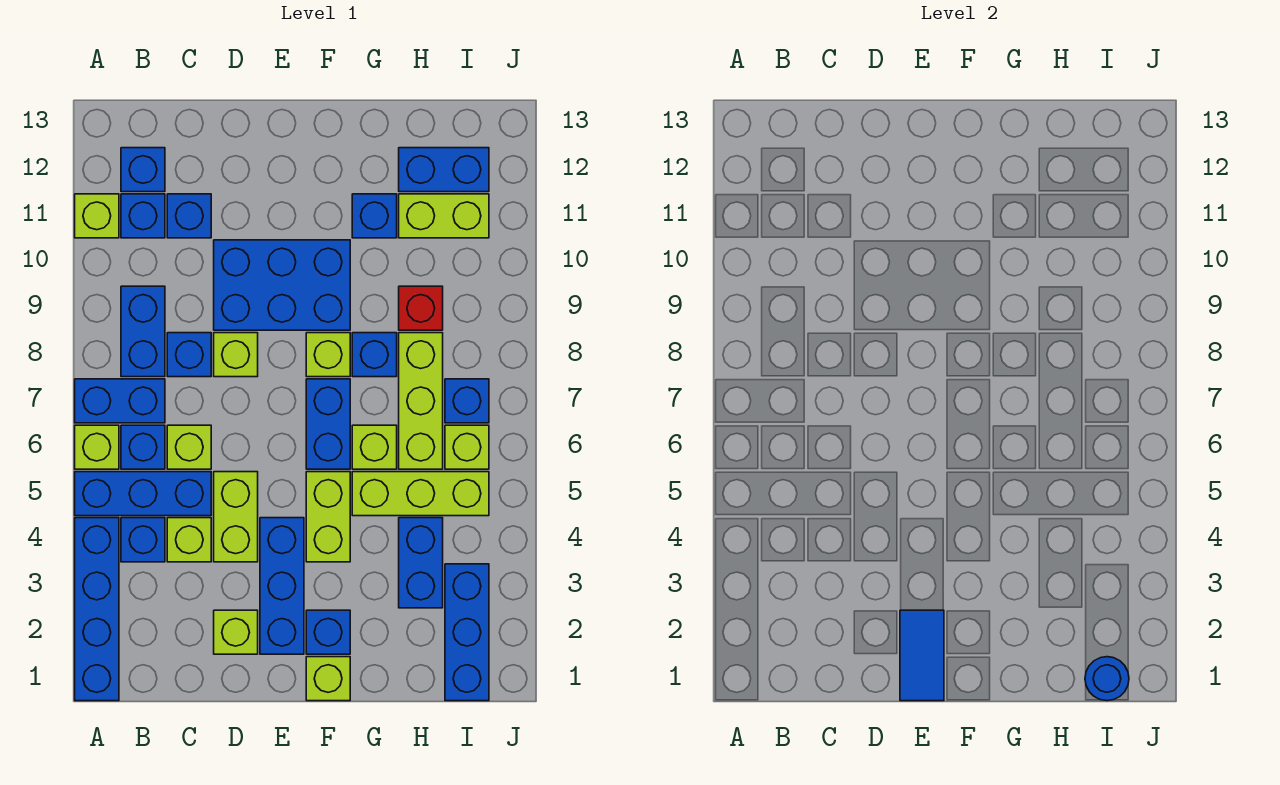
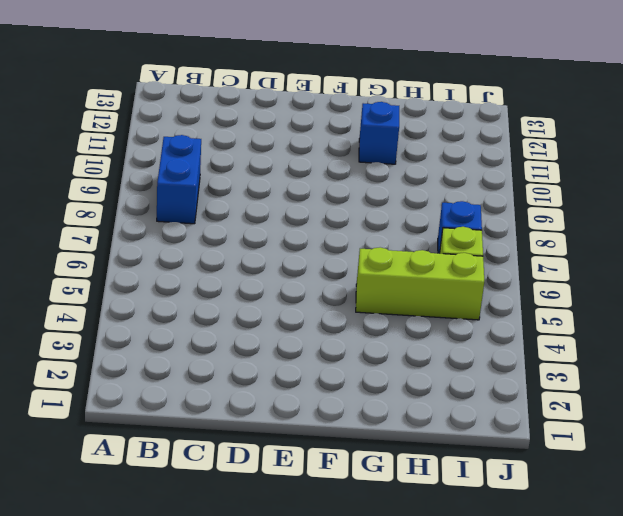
none -> blue brick A1:A4 level 1
none -> blue brick A5:C5 level 1
none -> lime brick A6 level 1
none -> blue brick A7:B7 level 1

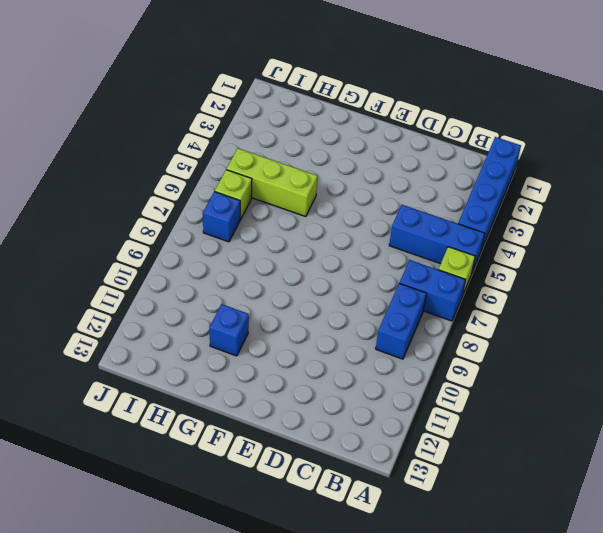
none -> lime brick A11 level 1
none -> blue brick B4 level 1
none -> blue brick B6 level 1
none -> blue brick B11 level 1

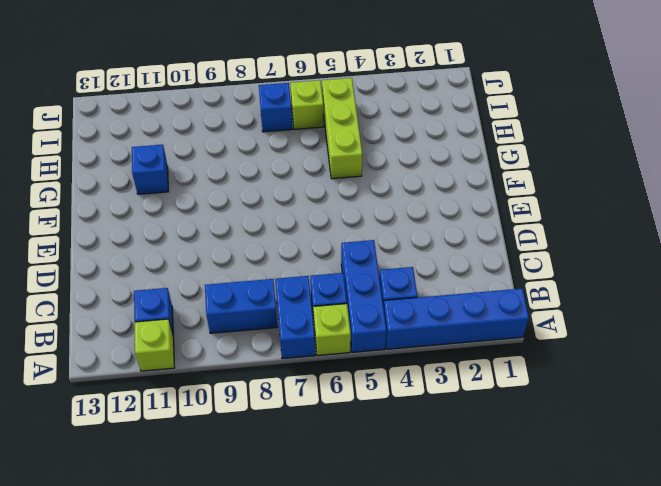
none -> blue brick B12 level 1
none -> lime brick C4 level 1
none -> lime brick C6 level 1
none -> blue brick C8 level 1

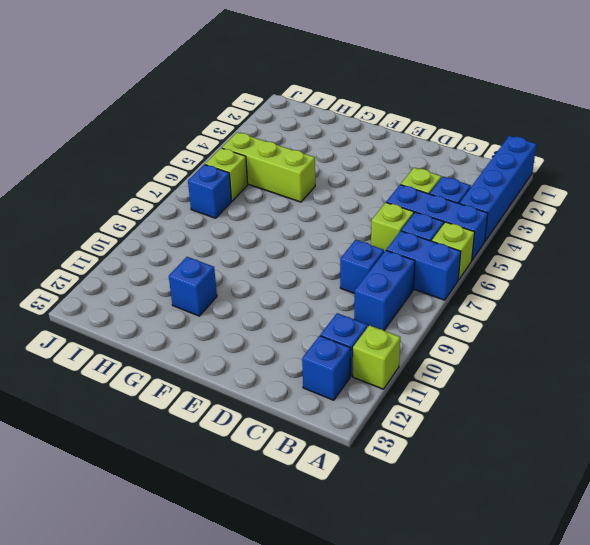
none -> blue brick C11 level 1
none -> lime brick D2 level 1
none -> lime brick D4:D5 level 1
none -> lime brick D8 level 1

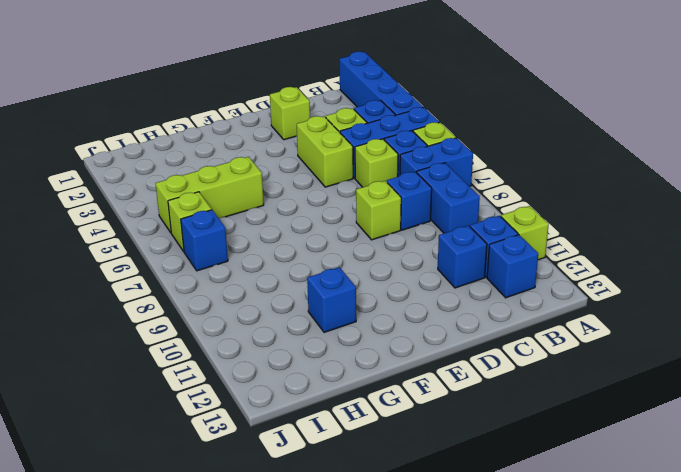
none -> blue brick D9:F10 level 1
none -> blue brick E2:E4 level 1
none -> lime brick F1 level 1
none -> blue brick F2 level 1

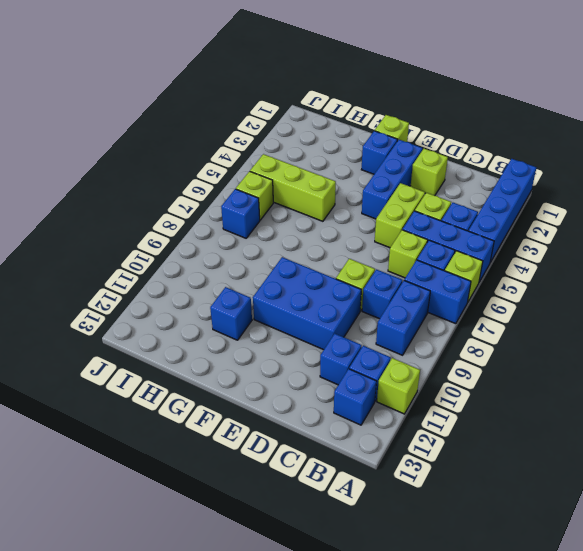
none -> lime brick F4:F5 level 1
none -> blue brick F6:F7 level 1
none -> lime brick F8 level 1
none -> lime brick G6 level 1

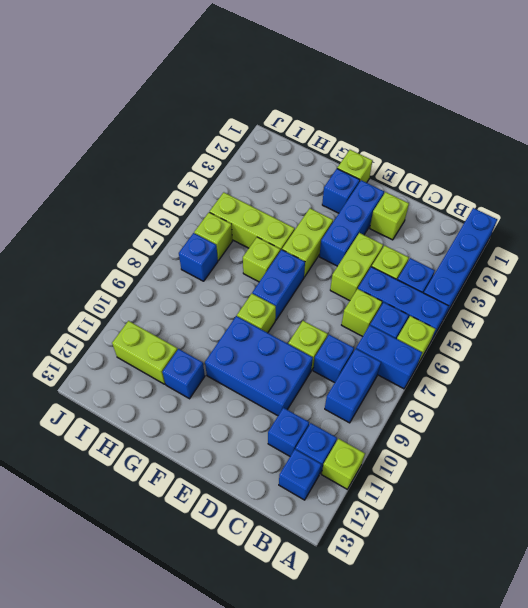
none -> blue brick G8 level 1
none -> blue brick H3:H4 level 1
none -> lime brick H6:H8 level 1
none -> red brick H9 level 1

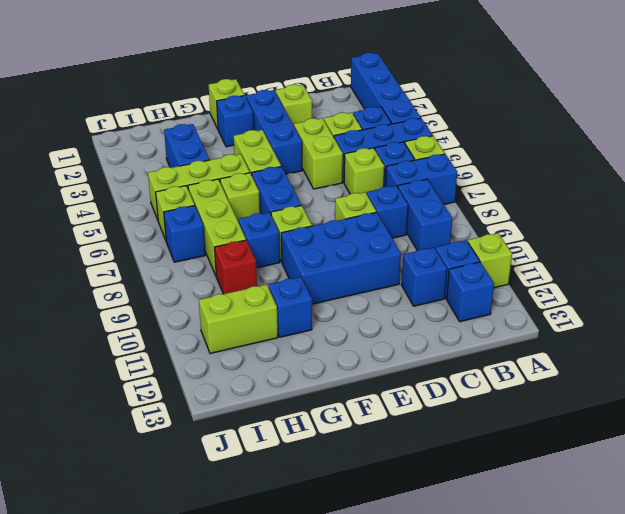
none -> blue brick H12:I12 level 1
none -> blue brick I1:I3 level 1
none -> blue tile E1:E2 level 2
none -> blue round brick I1 level 2

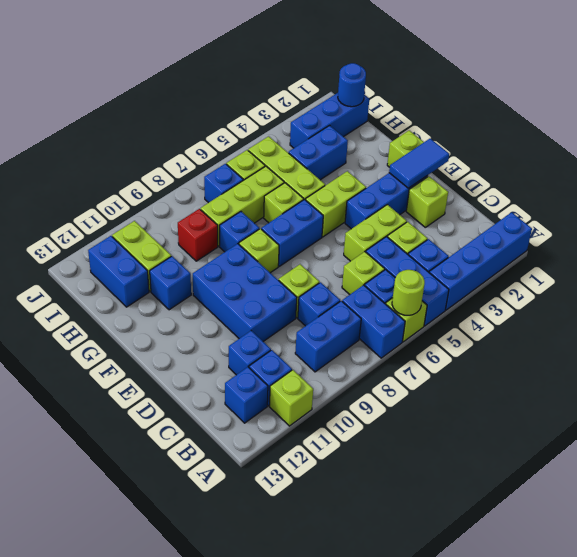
lime round brick A6 level 2 -> none
none -> blue brick F2 level 1

